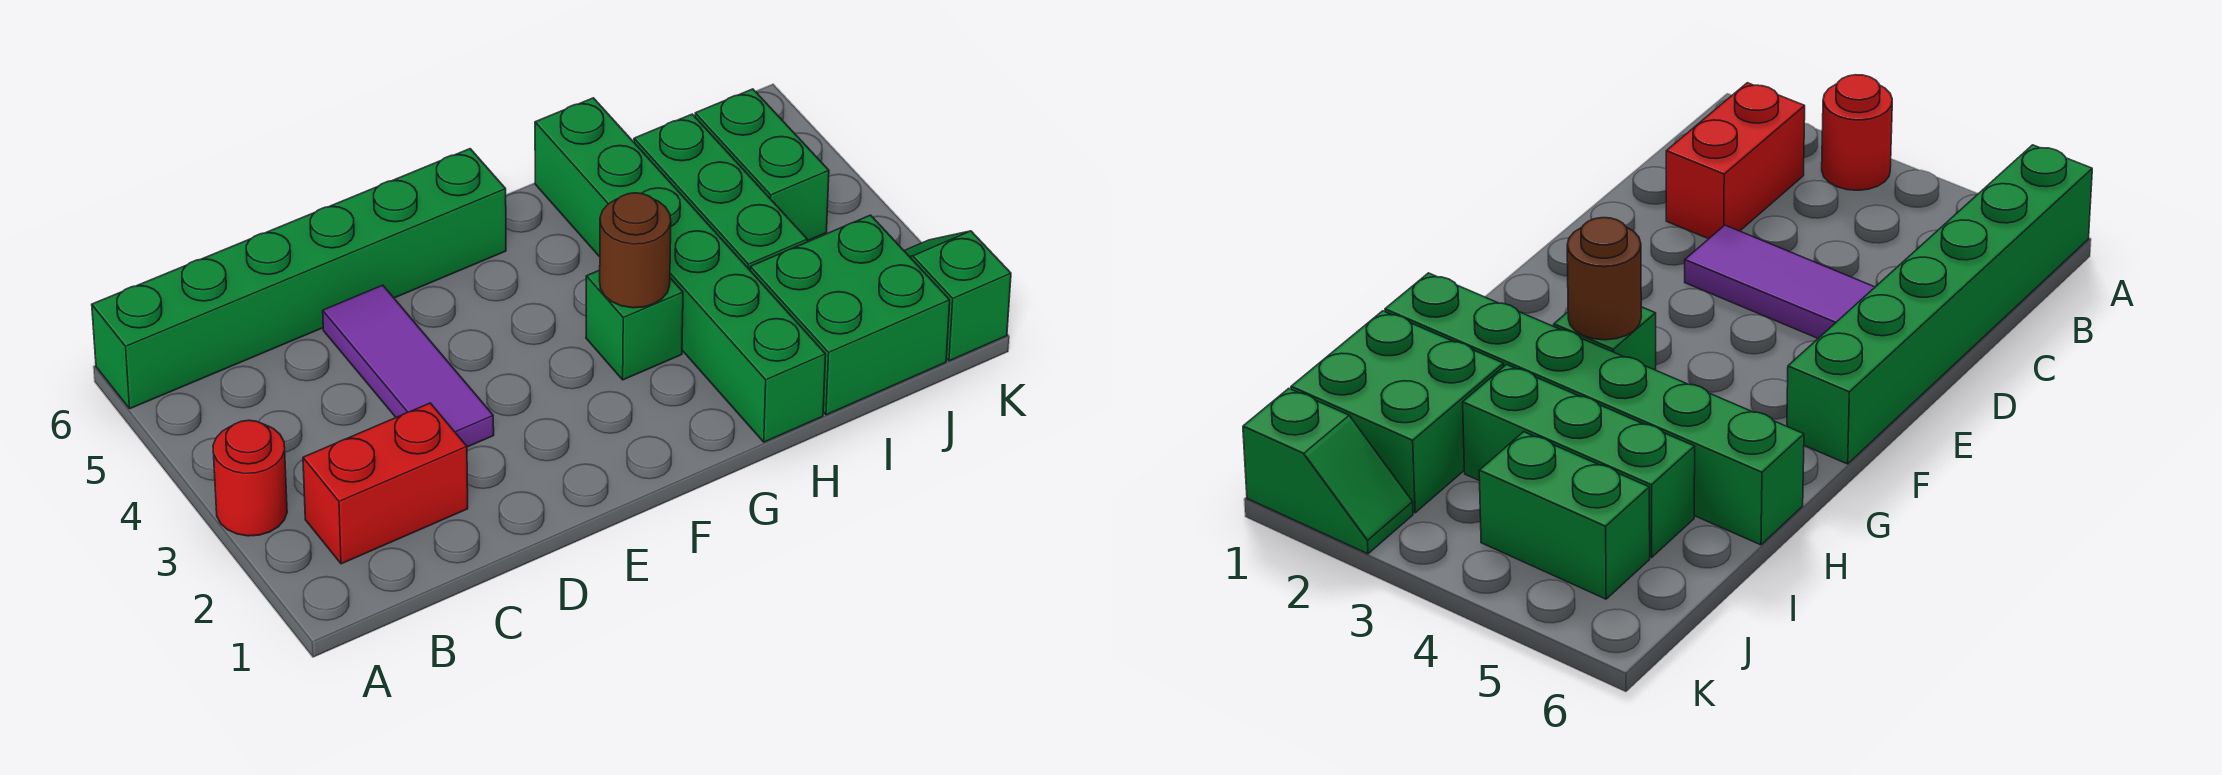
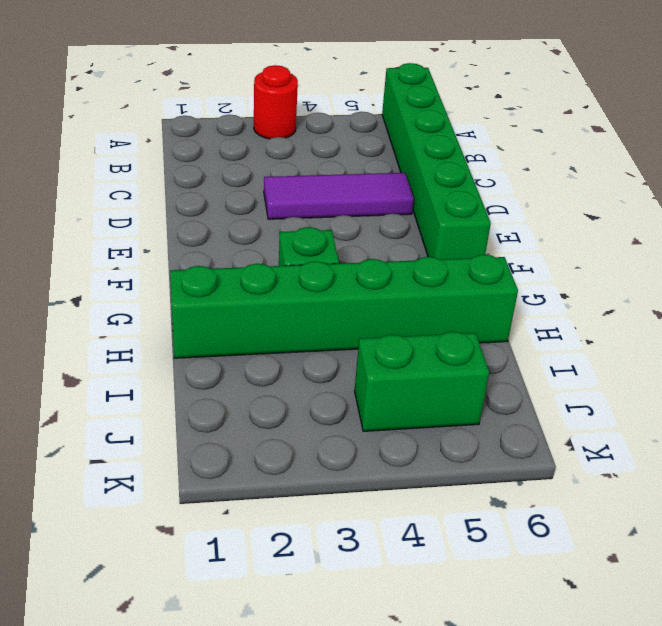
none -> red brick B2:C2 level 1
none -> green brick I1:J2 level 1

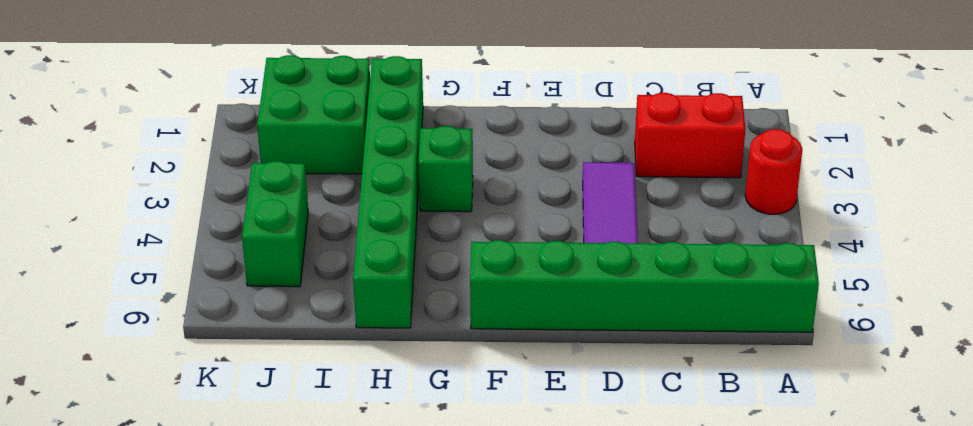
none -> green brick I3:I5 level 1
none -> green slope K1:K2 level 1 top 1

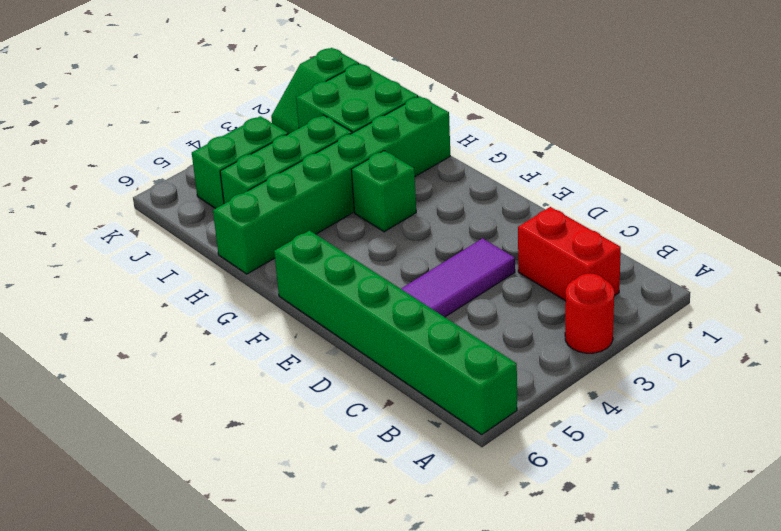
none -> brown round brick G3 level 2

